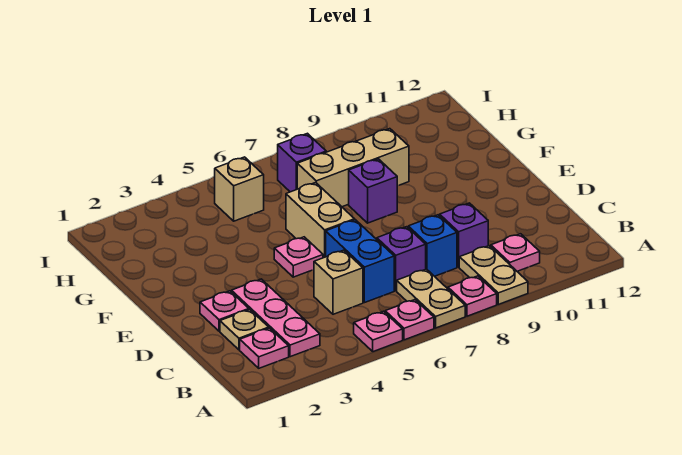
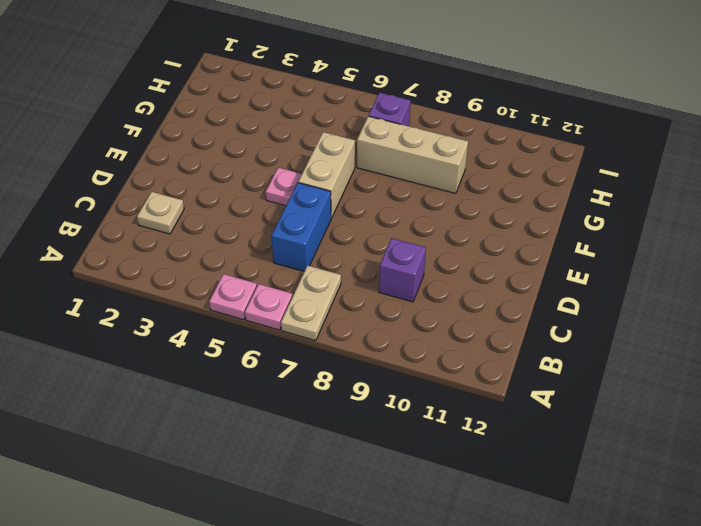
none -> pink plate A8 level 1
none -> tan plate A9:B9 level 1
none -> pink plate B2 level 1

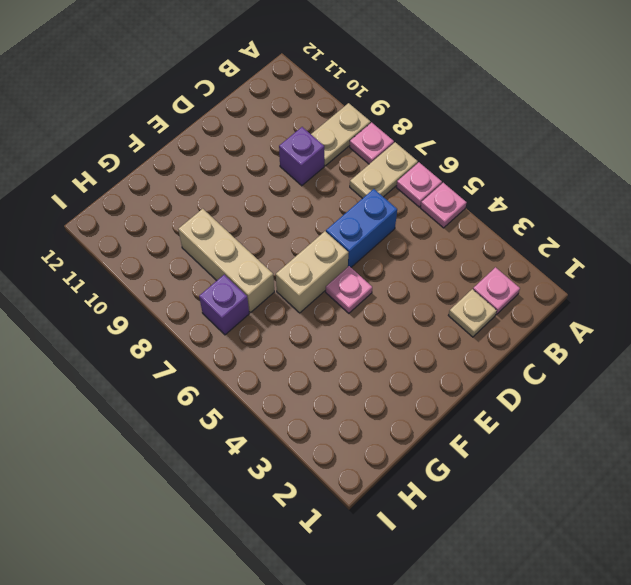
none -> pink plate B3:D3 level 1
none -> pink plate B10 level 1
none -> tan brick C5 level 1

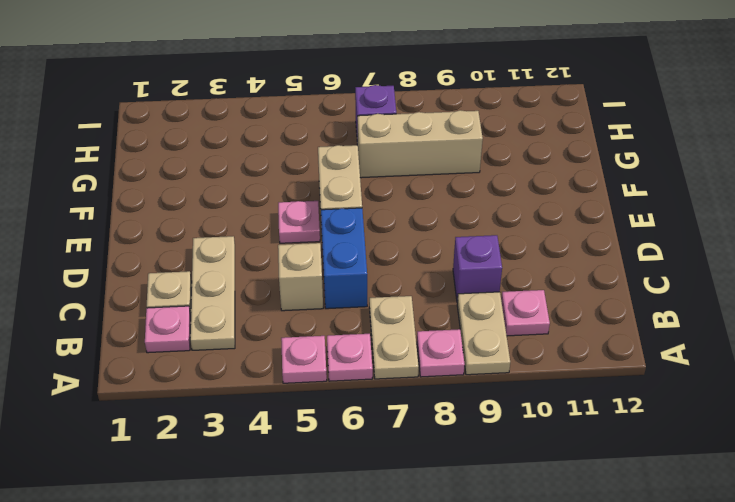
tan plate B3:D3 level 1 -> pink plate B3:D3 level 1
none -> purple brick C7 level 1
none -> blue brick C8 level 1
none -> pink plate D2 level 1

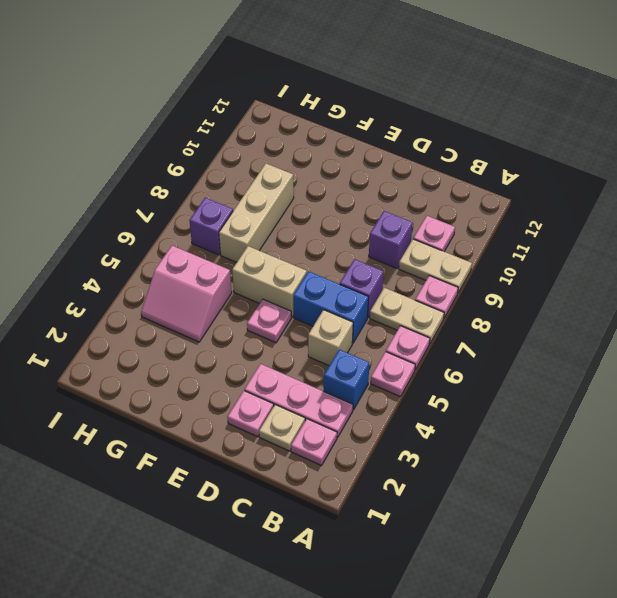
blue brick B4 level 1 -> blue brick C8 level 1
pink slope G4:H5 level 1 top 5 -> tan brick H5 level 1
none -> purple brick F8 level 1

